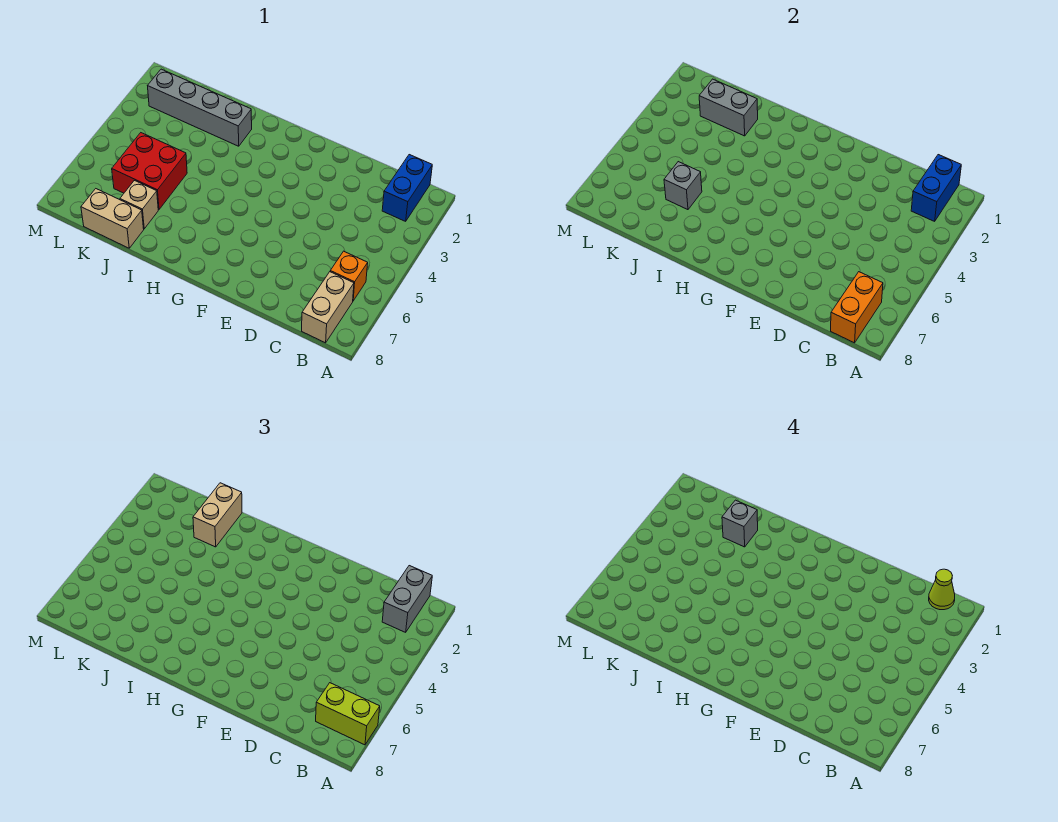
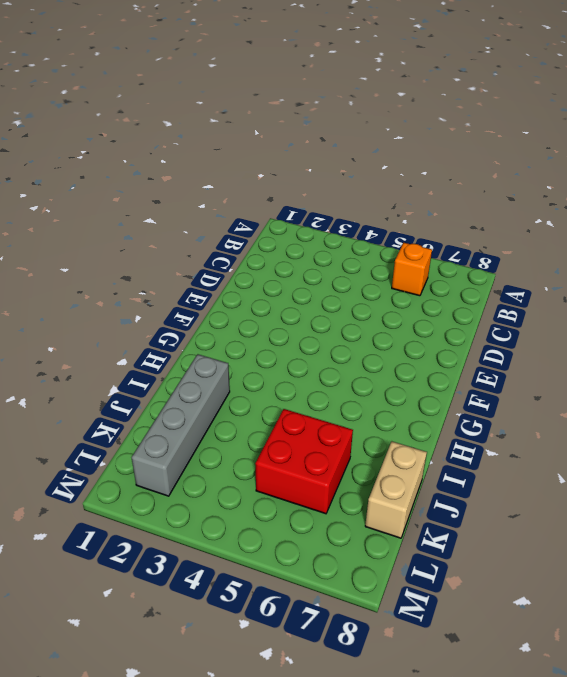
none -> blue brick B1:B2 level 1
none -> tan brick B7:B8 level 1
none -> tan brick J7 level 1

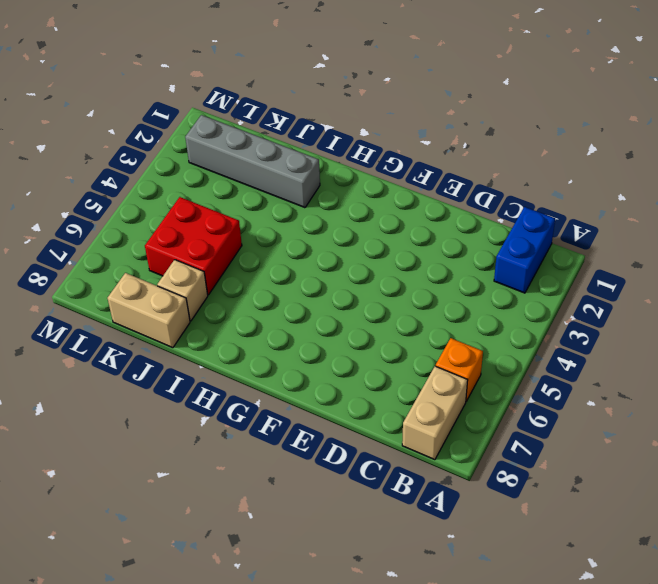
none -> blue brick B1:B2 level 2
none -> orange brick B7:B8 level 2
none -> grey brick J2:K2 level 2

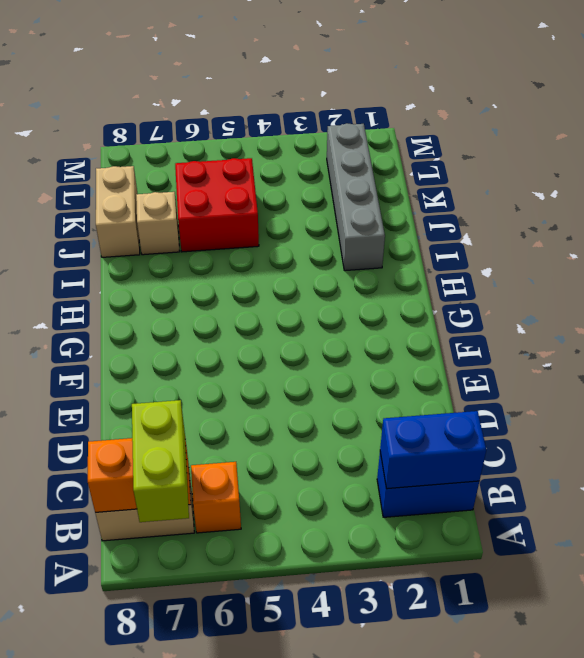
none -> grey brick J2:K2 level 2
none -> grey brick J6 level 2
none -> grey brick B1:B2 level 3

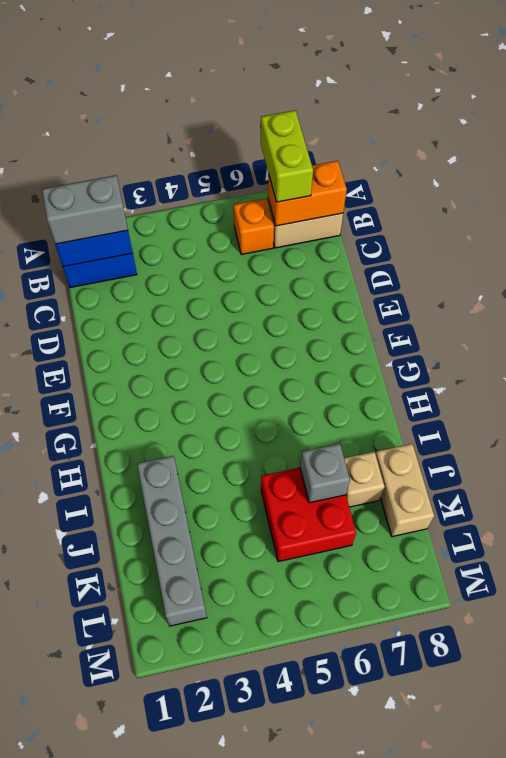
none -> grey brick J2:K2 level 2
none -> tan brick J1:J2 level 3
none -> lime cone B1 level 4

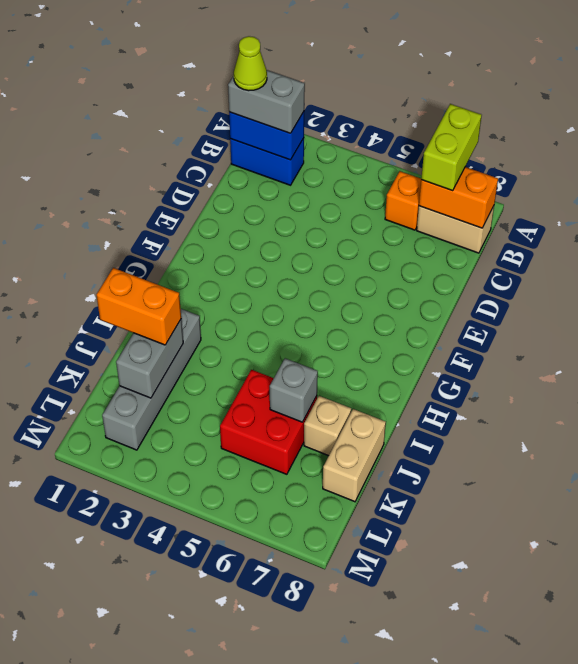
orange brick J1:J2 level 3 -> tan brick J1:J2 level 3
none -> grey brick J2 level 4

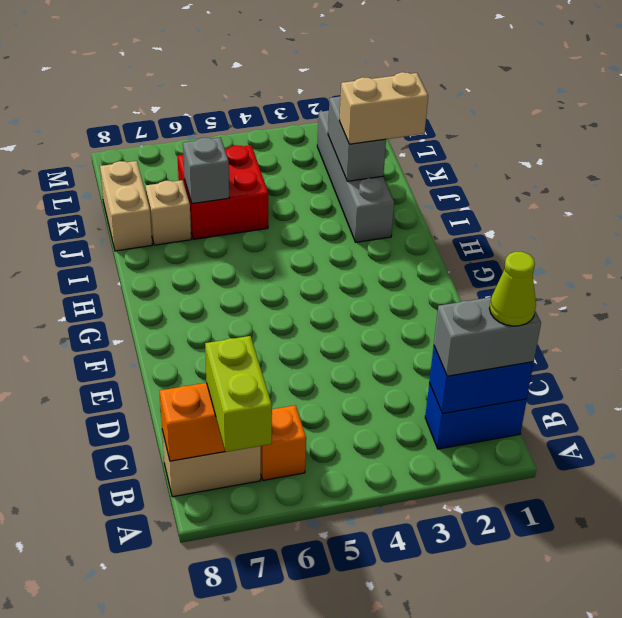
none -> grey brick J2 level 4

